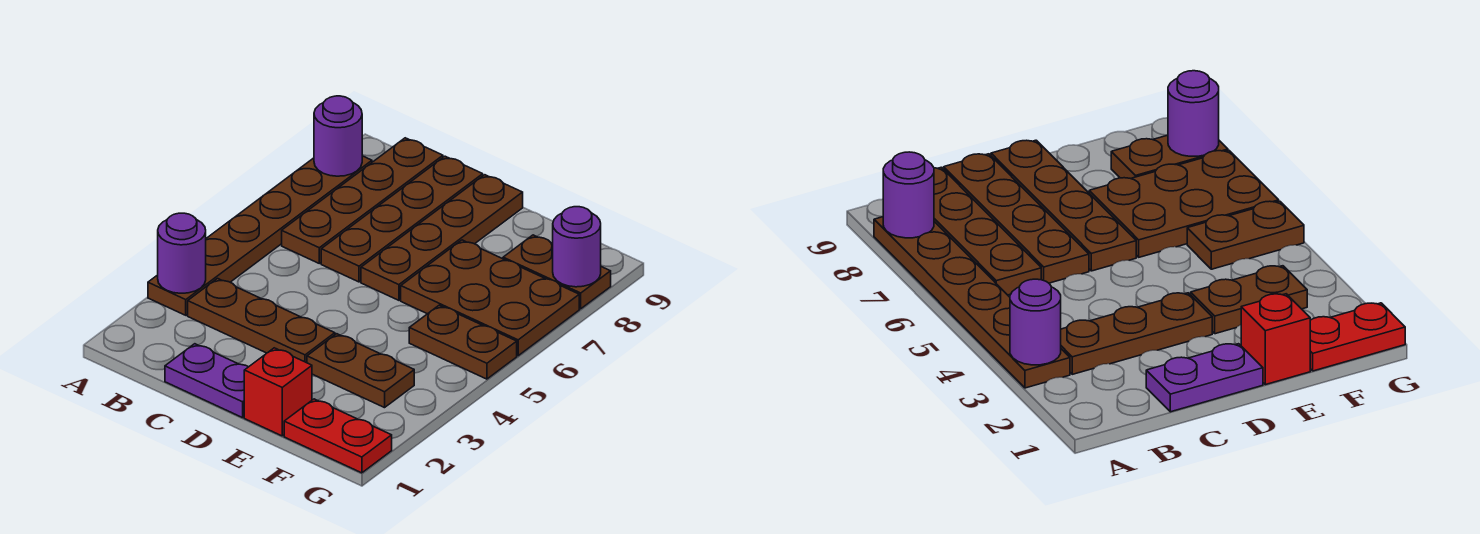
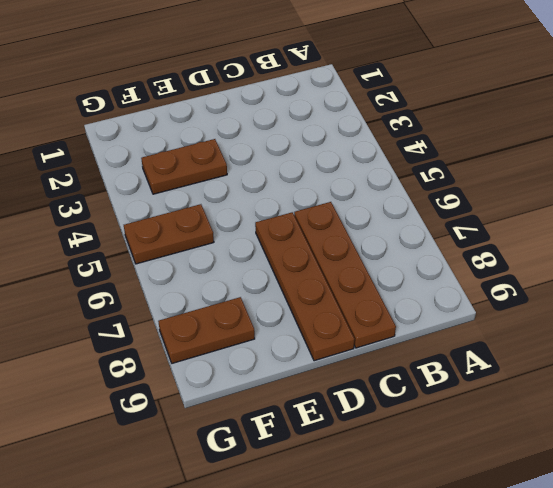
none -> brown plate A3:A8 level 1
none -> brown plate B3:D3 level 1
none -> brown plate B6:B9 level 1

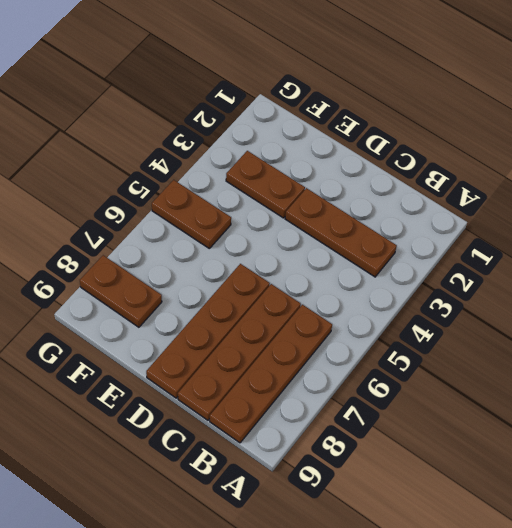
none -> brown plate A3:A8 level 1
none -> purple plate C1:D1 level 1
none -> red brick E1 level 1

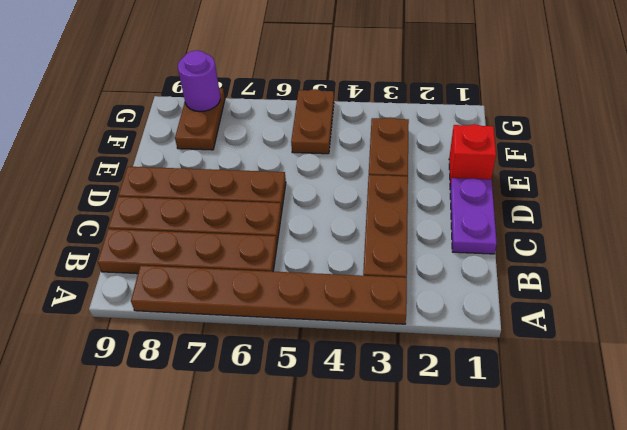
none -> brown plate E6:G7 level 1
none -> red plate F1:G1 level 1
none -> purple round brick A3 level 2

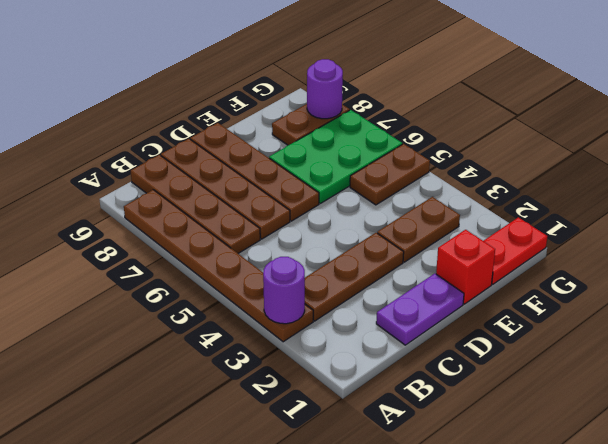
green plate E6:G7 level 1 -> brown plate E6:G7 level 1
none -> purple round brick A8 level 2

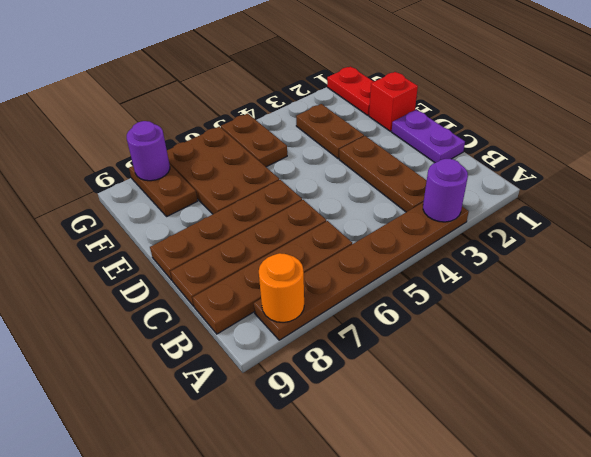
orange round brick A8 level 2 -> purple round brick A8 level 2

